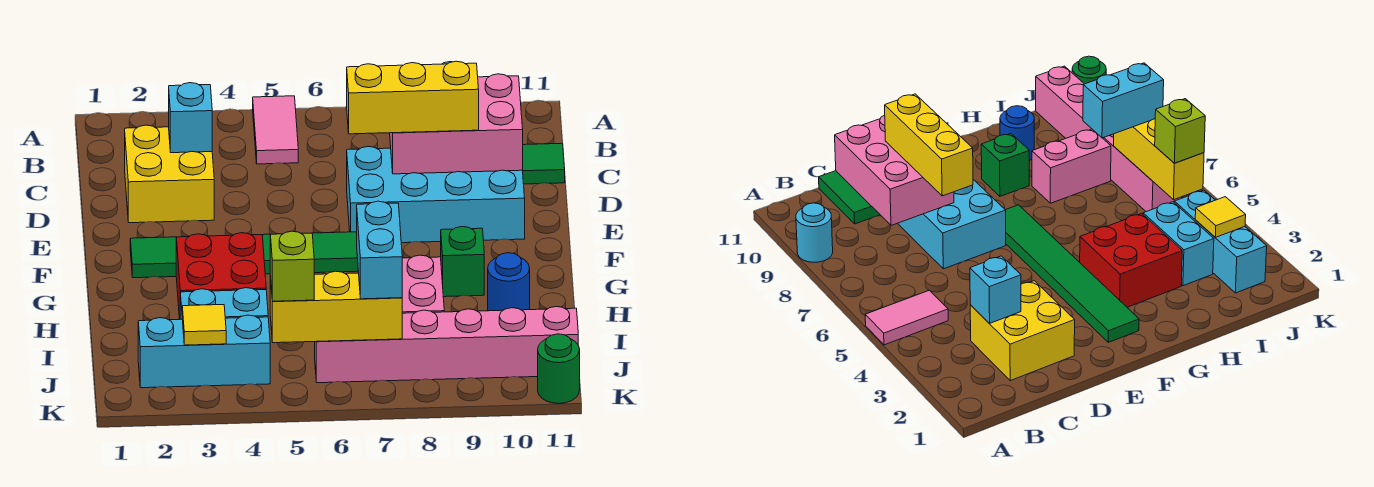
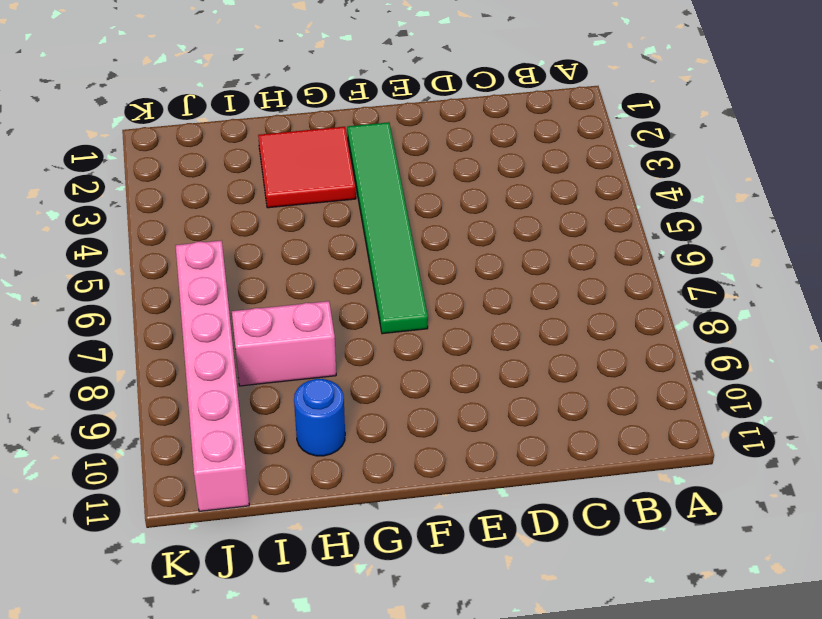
red tile G2:H3 level 1 -> red brick G3:H4 level 1
none -> pink tile A5:B5 level 1
none -> cyan round brick A9 level 1
none -> yellow brick C2:D3 level 1

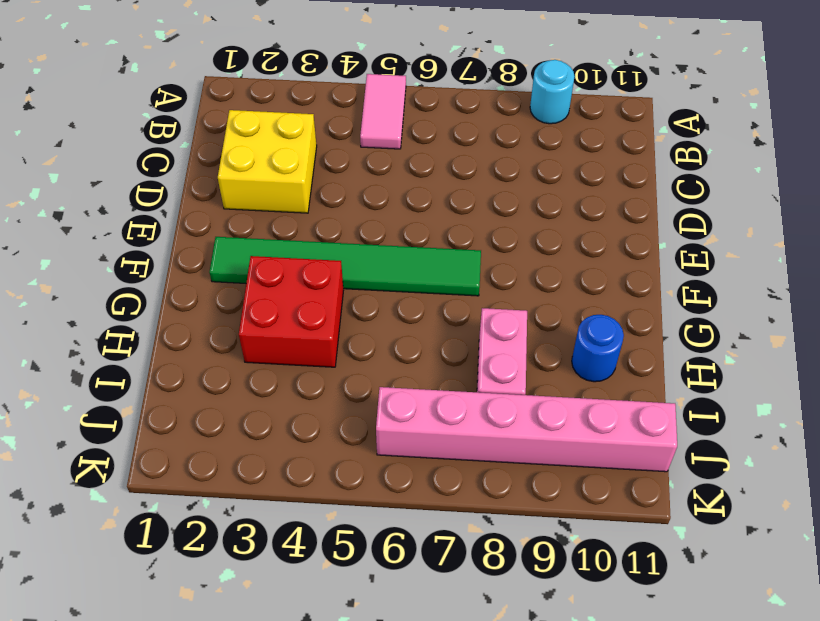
none -> green tile C10:C11 level 1
none -> cyan brick D7:E10 level 1
none -> green brick G9 level 1

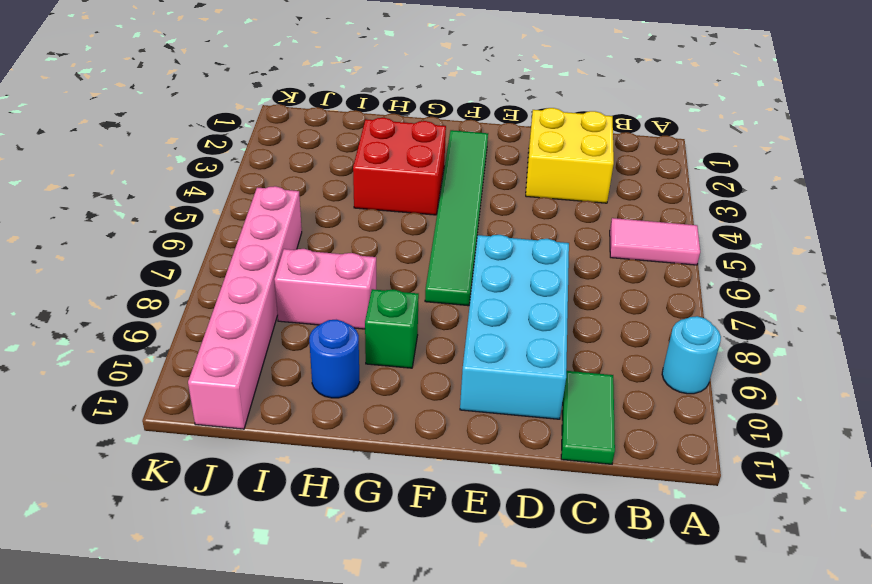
none -> cyan brick I3:I4 level 1
none -> cyan brick J2:J4 level 1
none -> green round brick K11 level 1

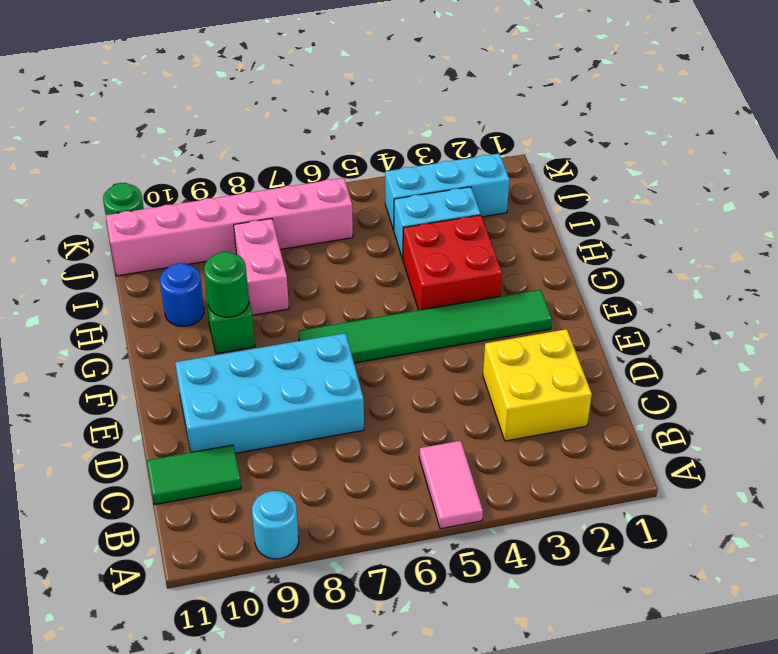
green round brick G9 level 2 -> none
none -> cyan brick C3 level 2
none -> pink brick C8:D10 level 2
none -> yellow tile J3 level 2

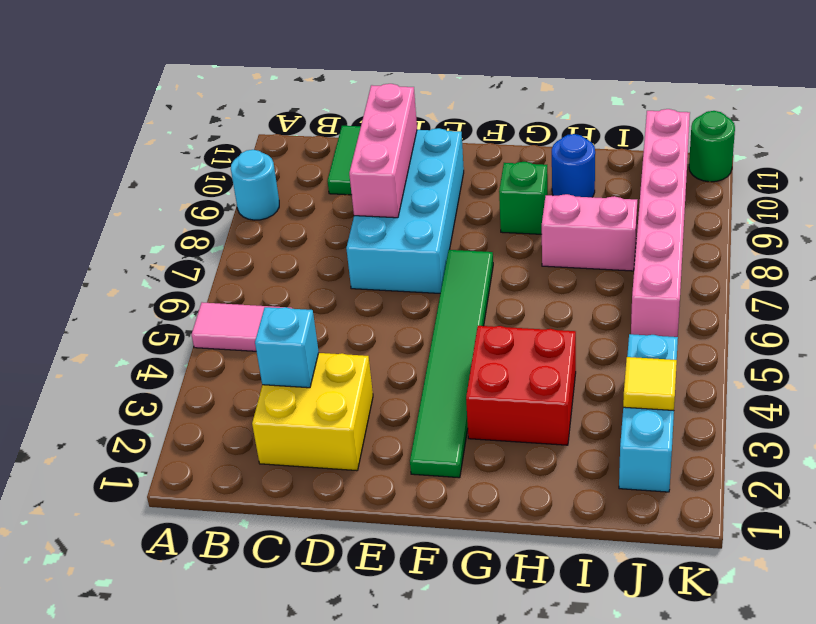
pink brick D8:D10 level 2 -> pink brick C8:D10 level 2
none -> cyan brick I3:I4 level 1
none -> yellow brick J5:J7 level 2
none -> yellow brick D7:D9 level 3

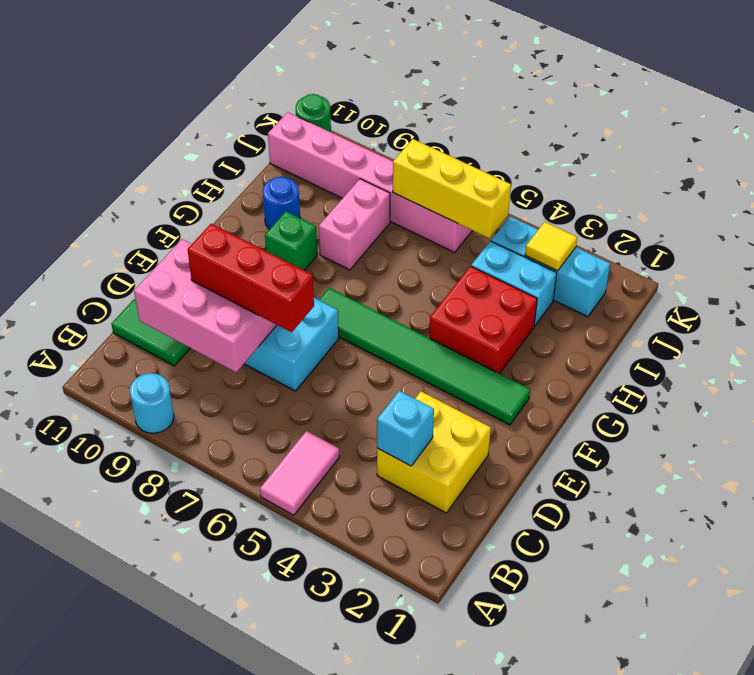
red brick D7:D9 level 3 -> yellow brick D7:D9 level 3
none -> cyan brick I7:J7 level 3
none -> lime brick J5 level 3

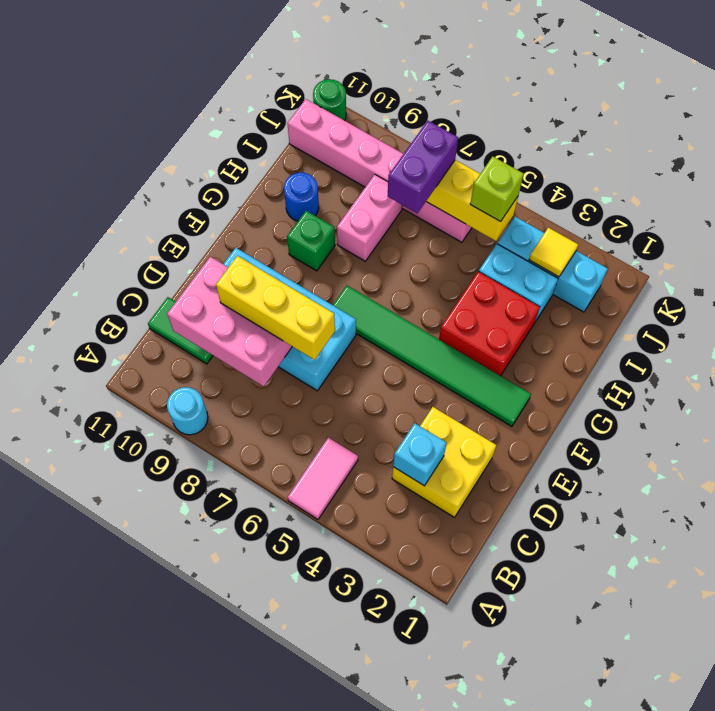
purple brick I7:J7 level 3 -> cyan brick I7:J7 level 3

